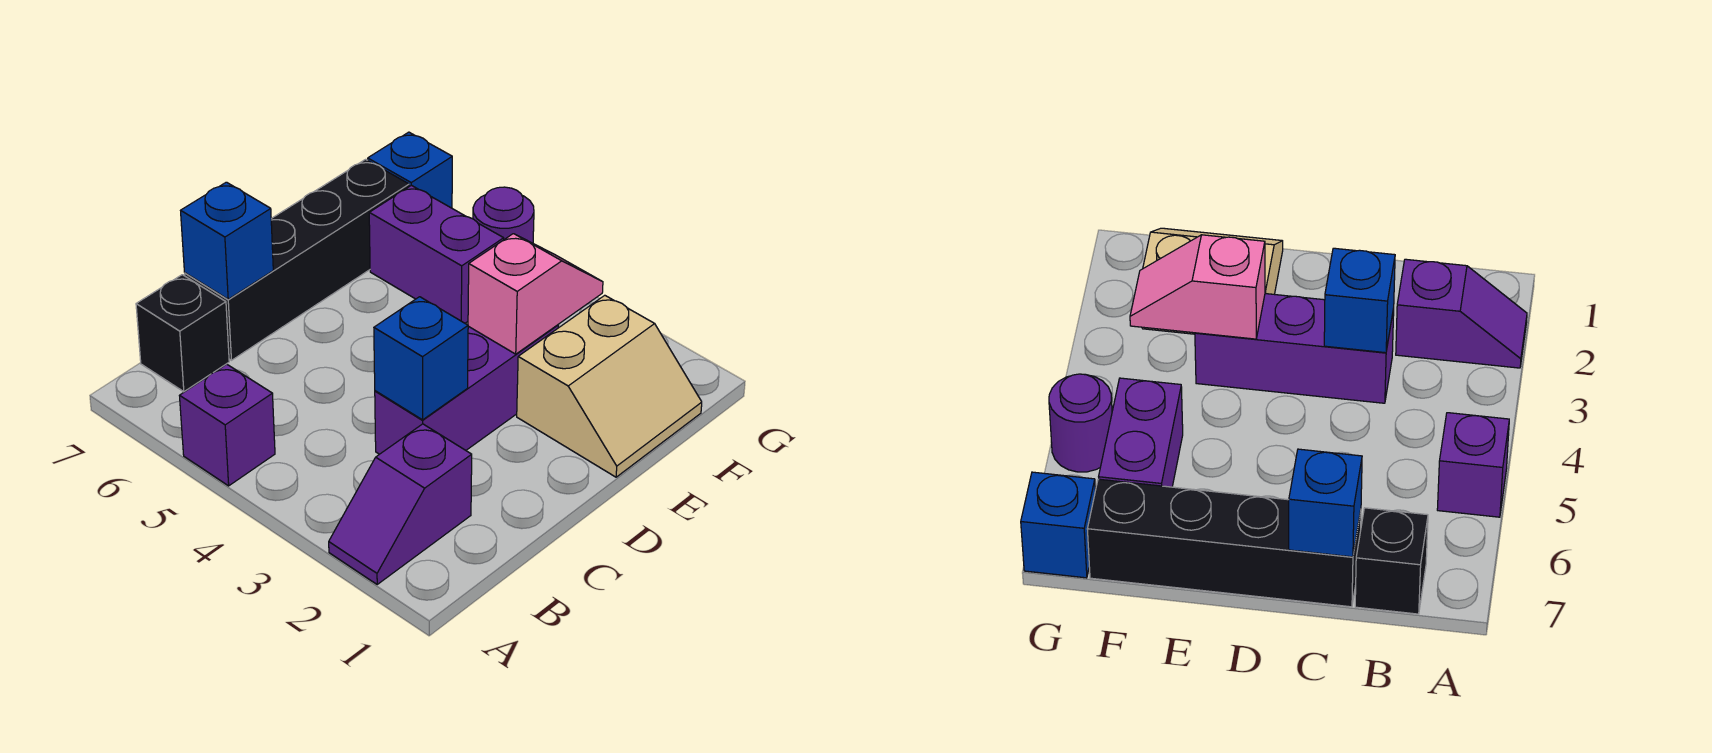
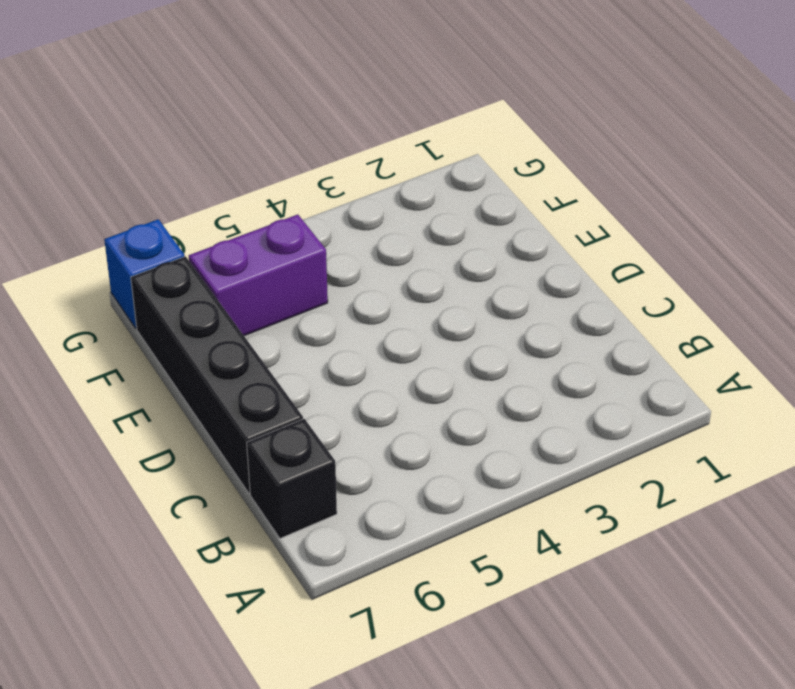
none -> purple slope A2:B2 level 1 top B
none -> purple brick A5 level 1
none -> purple brick C3:E3 level 1

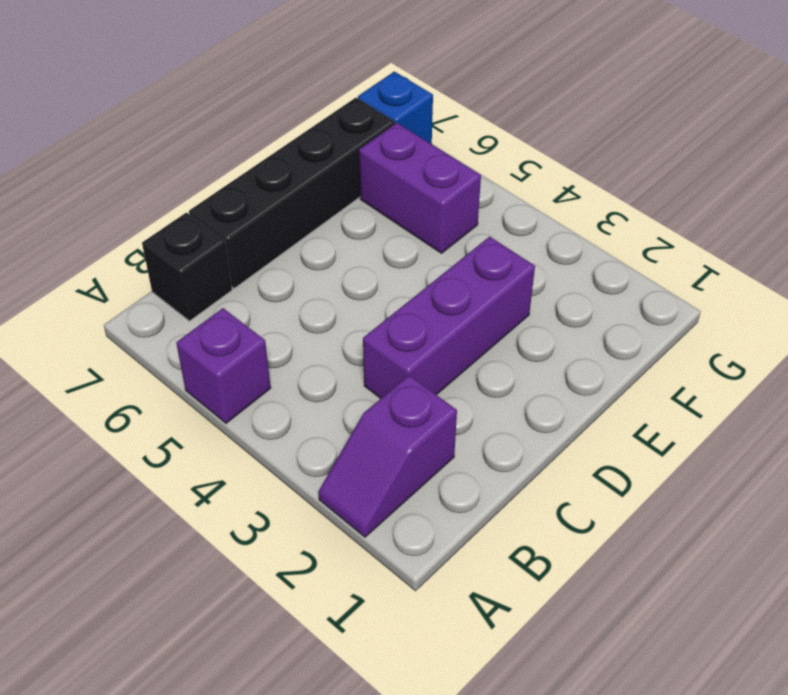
none -> tan slope E1:F2 level 1 top 2
none -> purple round brick G5 level 1
none -> blue brick C3 level 2

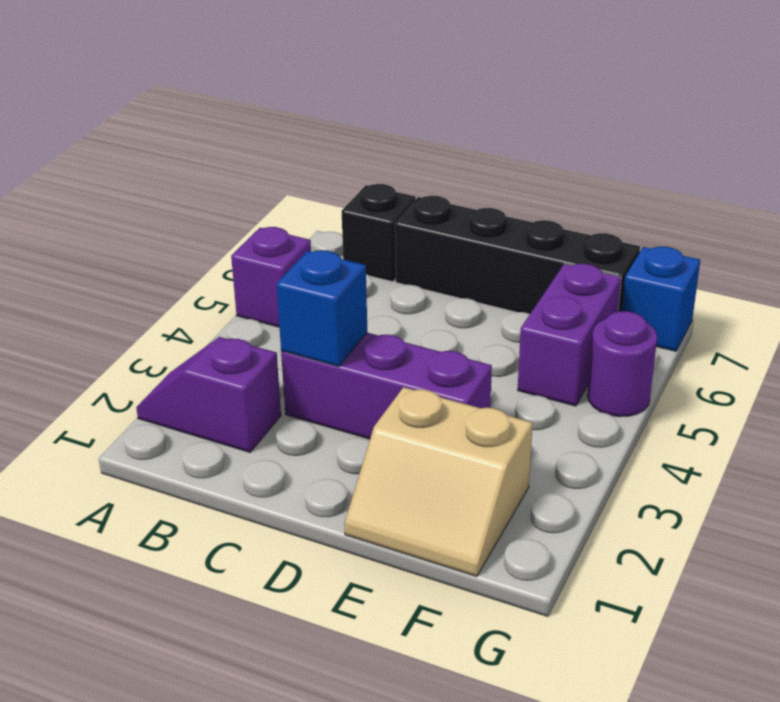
none -> blue brick C7 level 2
none -> pink slope E3:F3 level 2 top E

